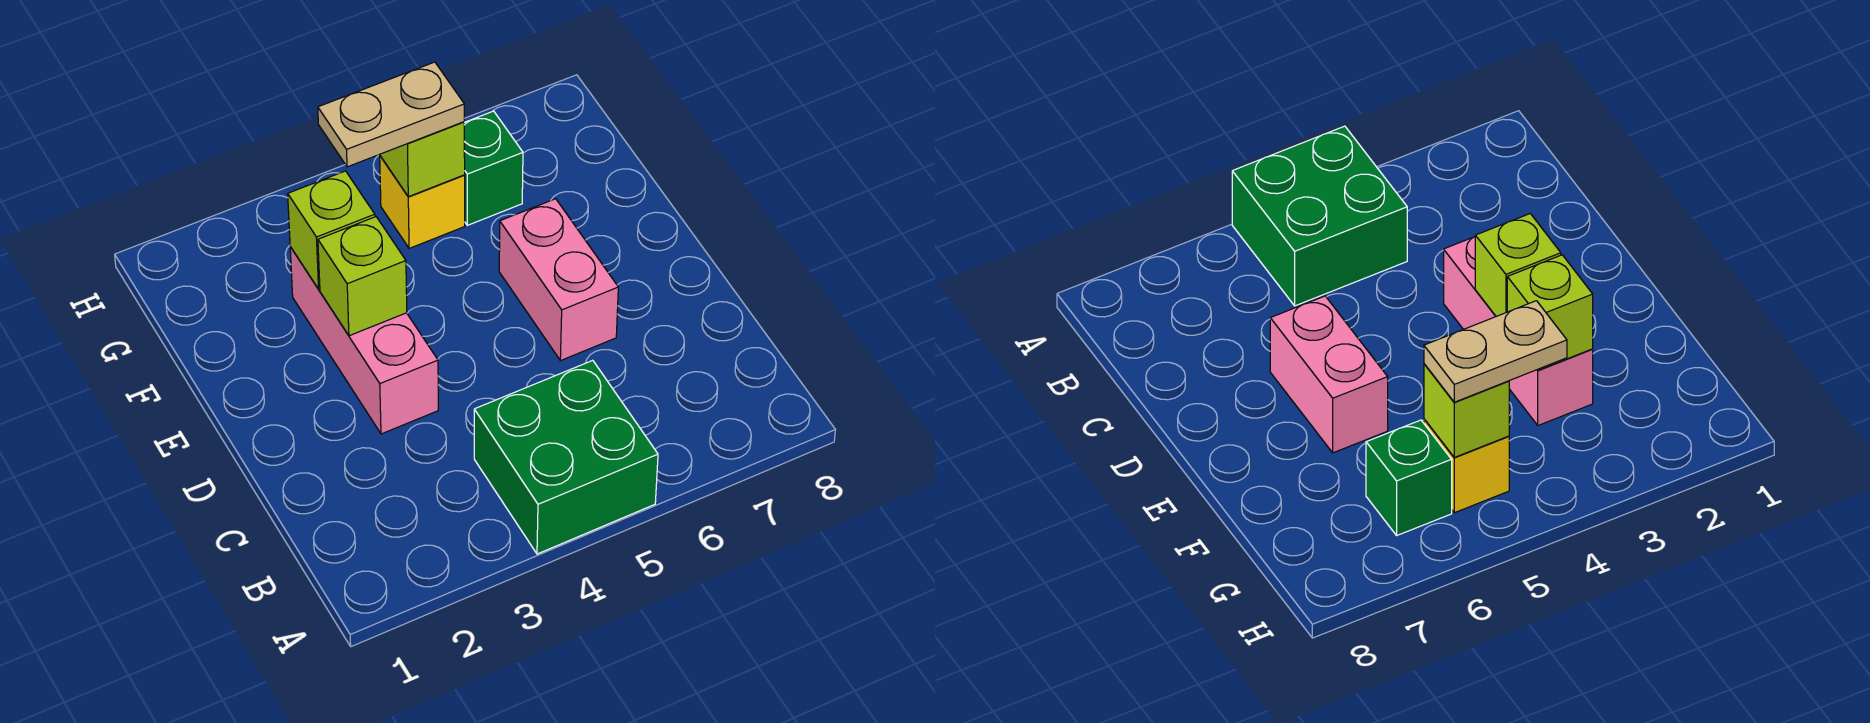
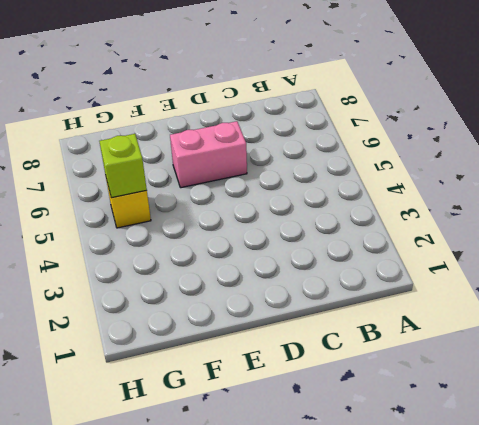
none -> green brick A4:B5 level 1
none -> pink brick D3:F3 level 1

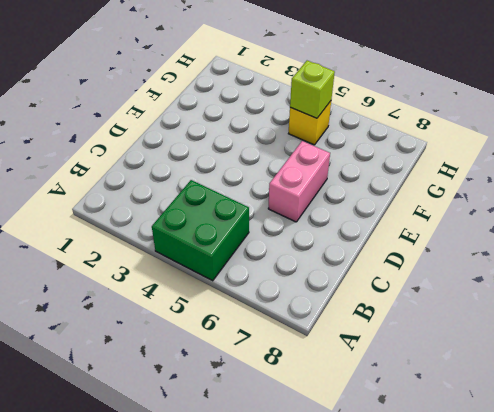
none -> pink brick D3:F3 level 1
none -> green brick G6 level 1

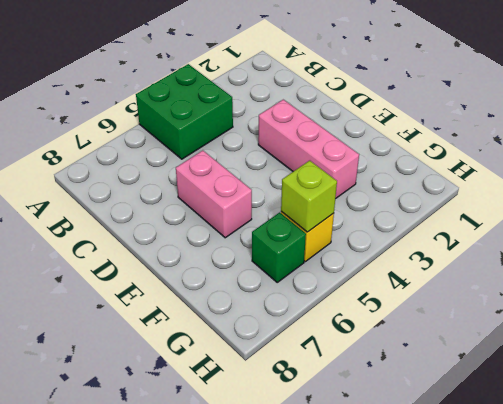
none -> lime brick E3 level 2
none -> lime brick F3 level 2

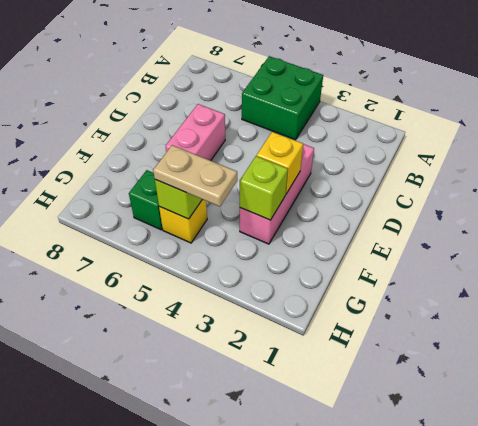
yellow brick E3 level 2 -> lime brick E3 level 2

